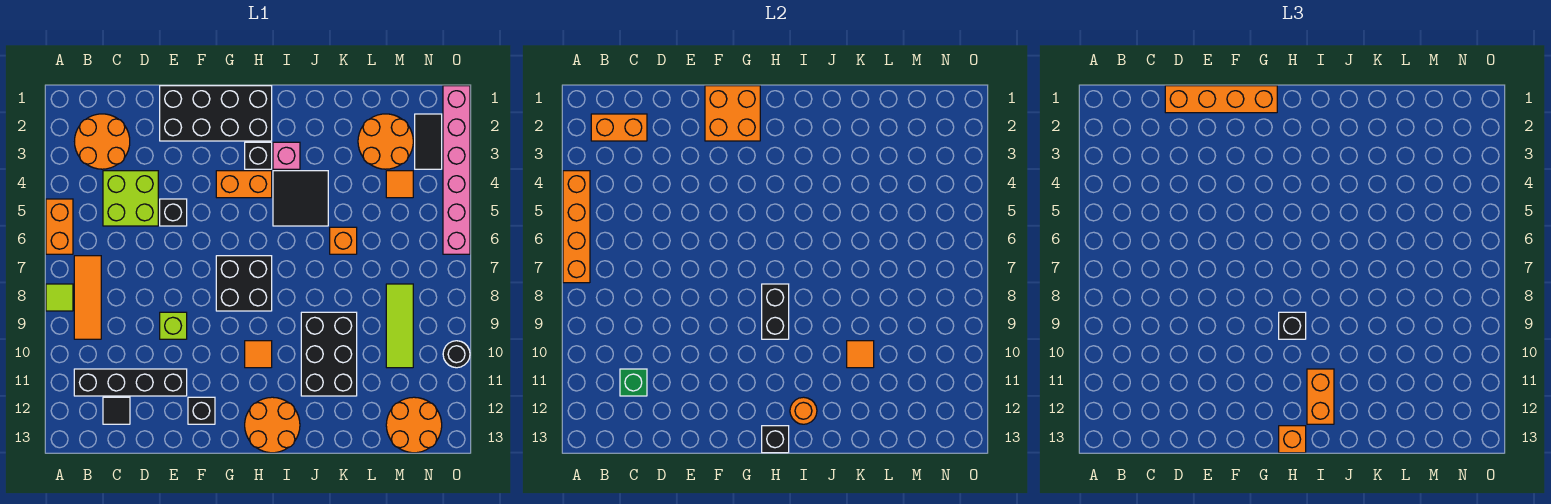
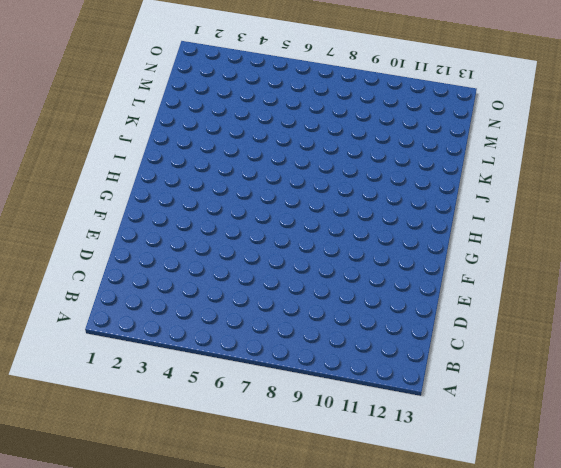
none -> orange brick A5:A6 level 1
none -> lime tile A8 level 1
none -> orange round brick B2:C3 level 1
none -> orange tile B7:B9 level 1

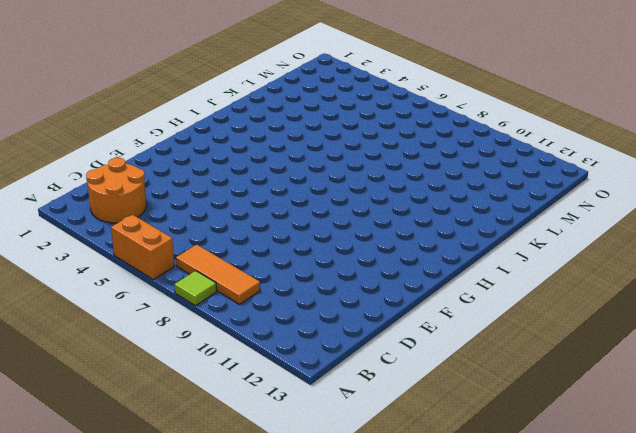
none -> black brick B11:E11 level 1
none -> lime brick C4:D5 level 1
none -> black tile C12 level 1
none -> black brick E1:H2 level 1

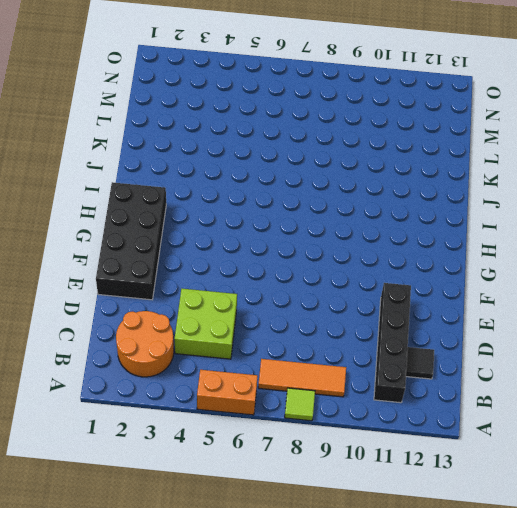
none -> black brick E5 level 1
none -> lime brick E9 level 1
none -> black brick F12 level 1
none -> orange brick G4:H4 level 1

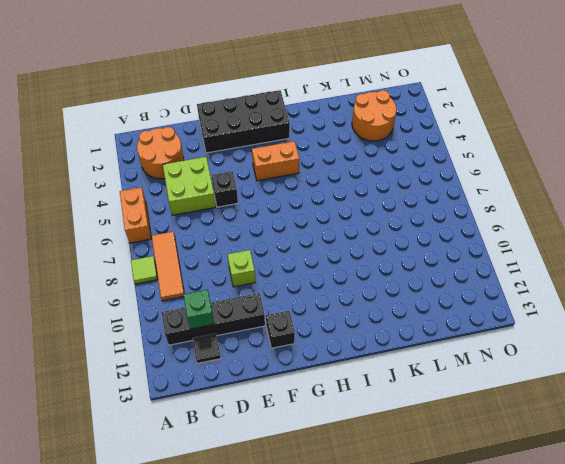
none -> black brick G7:H8 level 1
none -> black brick H3 level 1
none -> orange tile H10 level 1
none -> orange round brick H12:I13 level 1

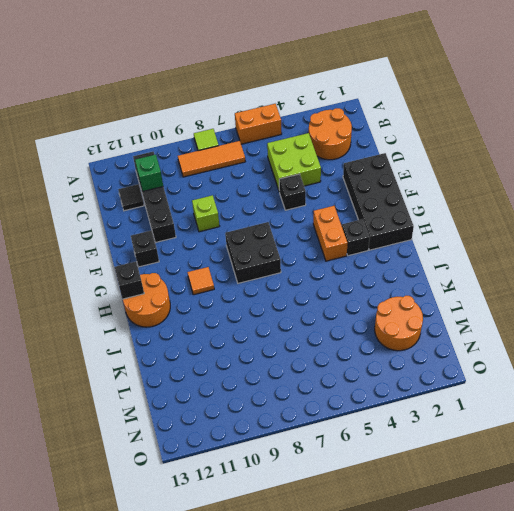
none -> pink brick I3 level 1
none -> black tile I4:J5 level 1
none -> black brick J9:K11 level 1
none -> orange brick K6 level 1

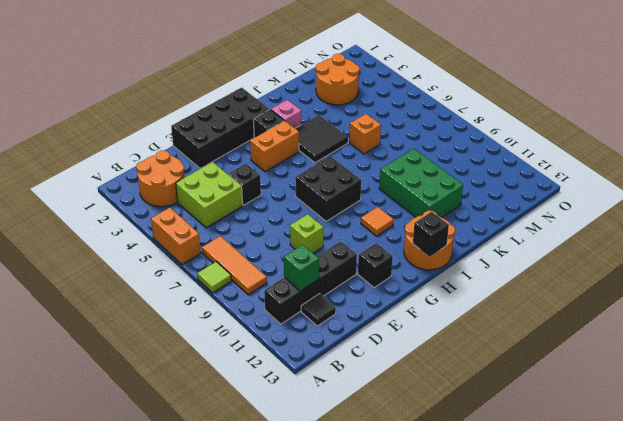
green brick J9:K11 level 1 -> black brick J9:K11 level 1
none -> orange tile M4 level 1
none -> lime tile M8:M10 level 1
none -> orange round brick M12:N13 level 1
none -> black tile N2:N3 level 1

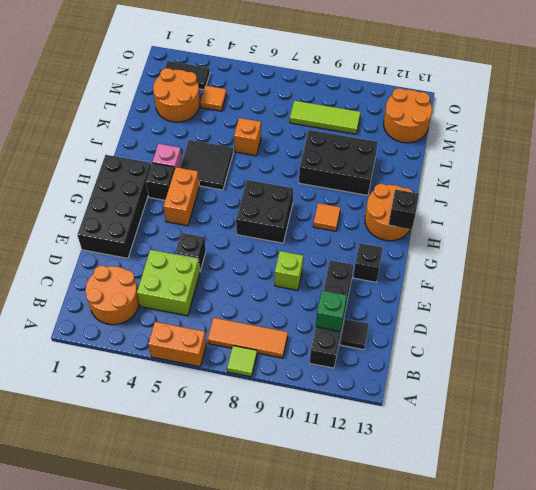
none -> pink brick O1:O6 level 1
none -> black round brick O10 level 1
none -> orange brick A4:A7 level 2
none -> orange brick B2:C2 level 2

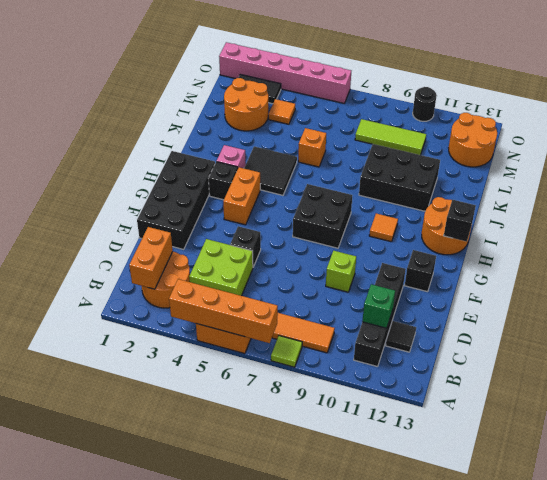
none -> orange brick F1:G2 level 2
none -> black brick H8:H9 level 2
none -> orange round brick I12 level 2
none -> orange tile K10 level 2

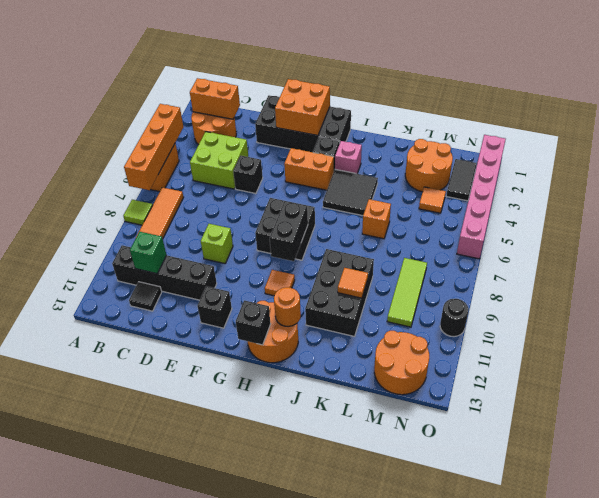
none -> orange brick D1:G1 level 3
none -> black brick H9 level 3
none -> orange brick H13 level 3
none -> orange brick I11:I12 level 3

